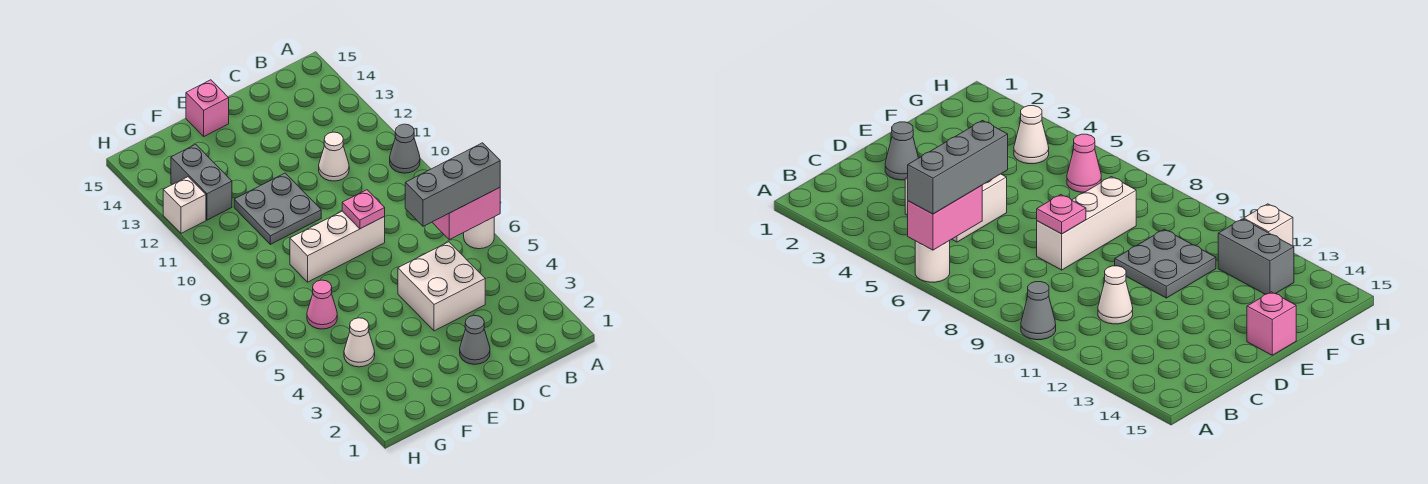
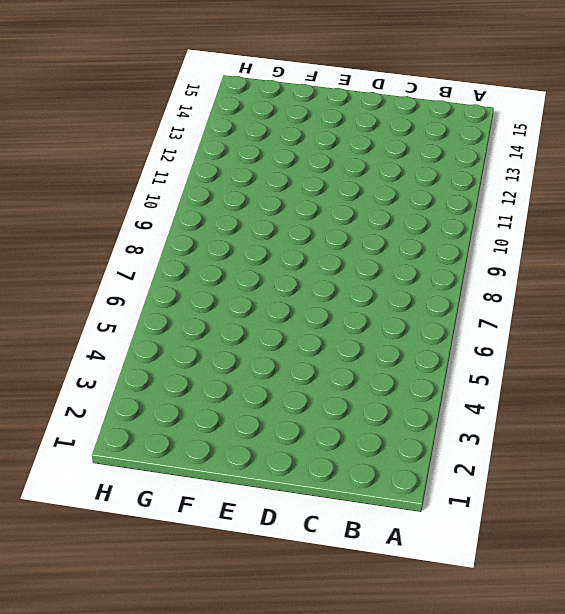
none -> white round brick A6 level 1
none -> grey cone A10 level 1
none -> white brick C4:D5 level 1

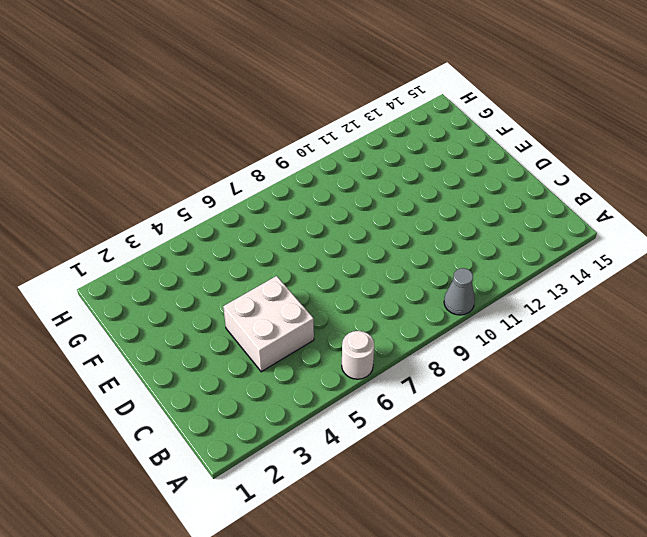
none -> white cone C11 level 1
none -> grey cone D2 level 1
none -> white brick D8:F8 level 1

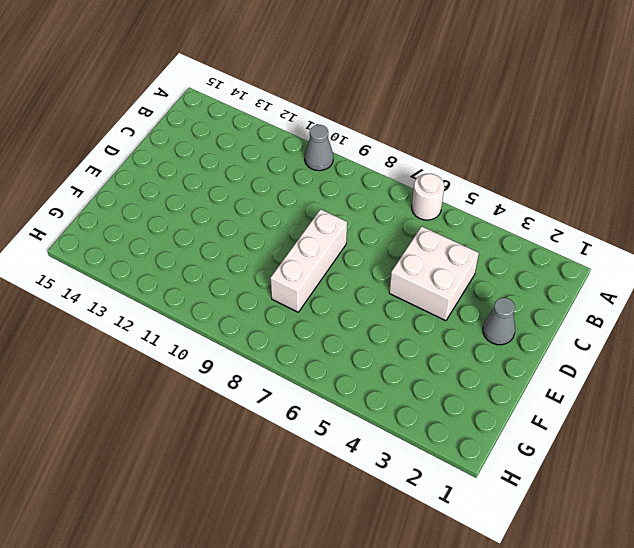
none -> white cone C11 level 1
none -> grey plate E10:F11 level 1
none -> pink brick E15 level 1

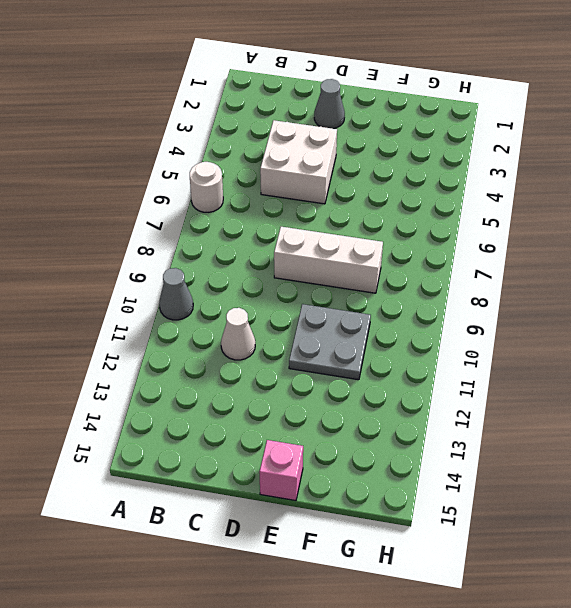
none -> white cone G4 level 1
none -> pink cone G6 level 1
none -> grey brick G12:G13 level 1

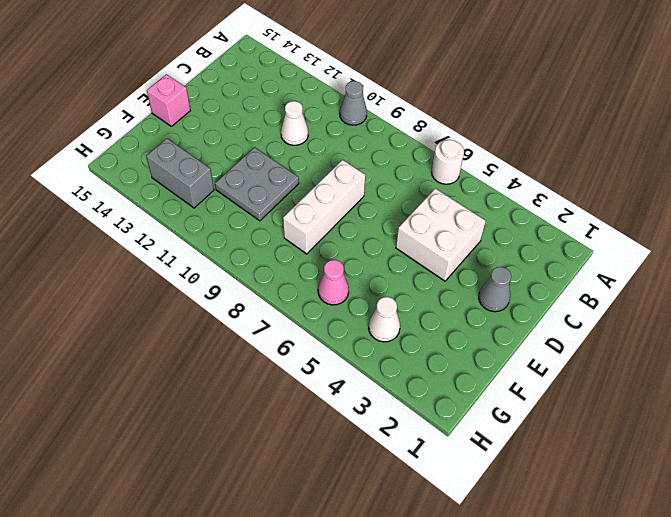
none -> white brick H12 level 1
none -> pink brick A6:B6 level 2
none -> pink plate D8 level 2

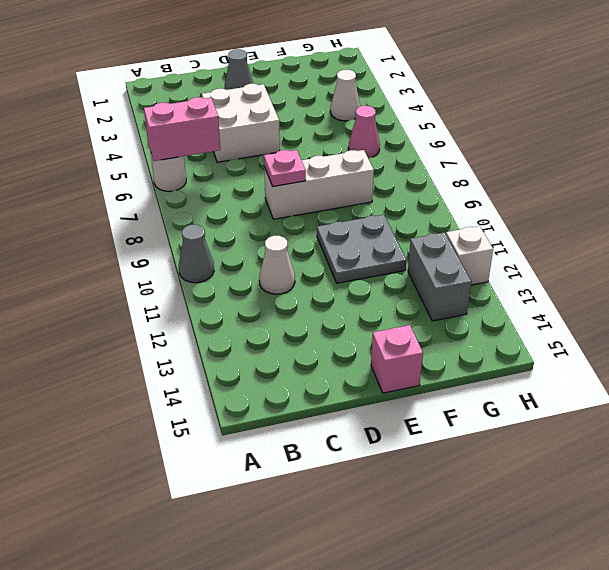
none -> grey brick A6:C6 level 3

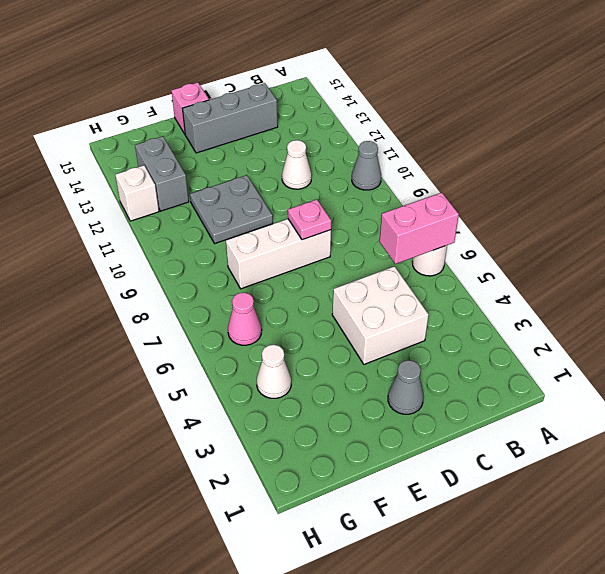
grey brick C14:E14 level 1 -> grey brick A6:C6 level 3

